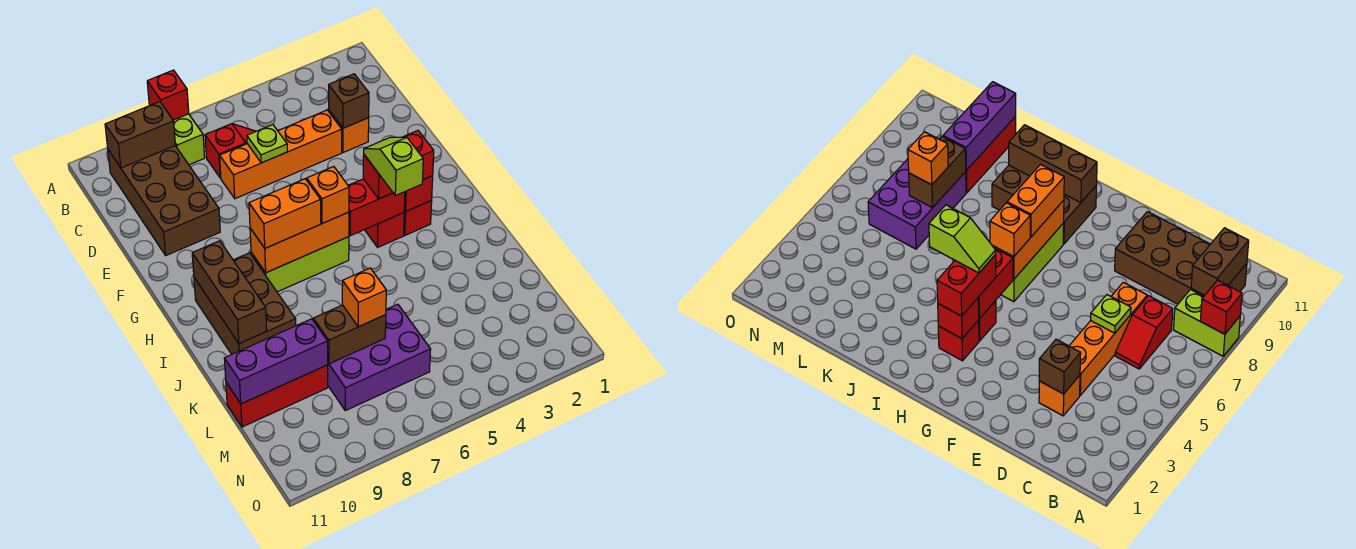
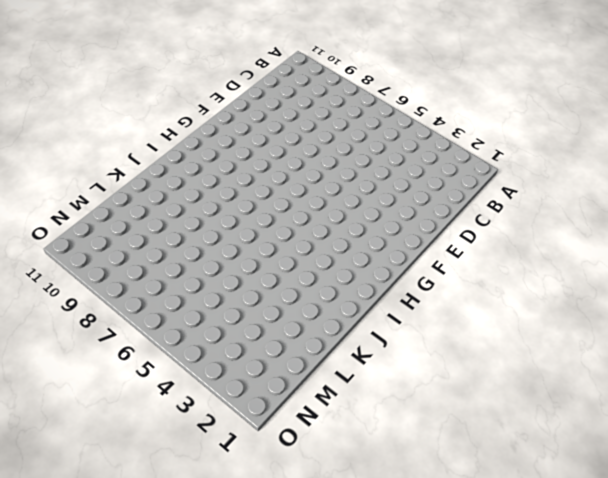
none -> lime brick A8:B8 level 1
none -> brown brick B9:E10 level 1
none -> red slope C6:C7 level 1 top 7

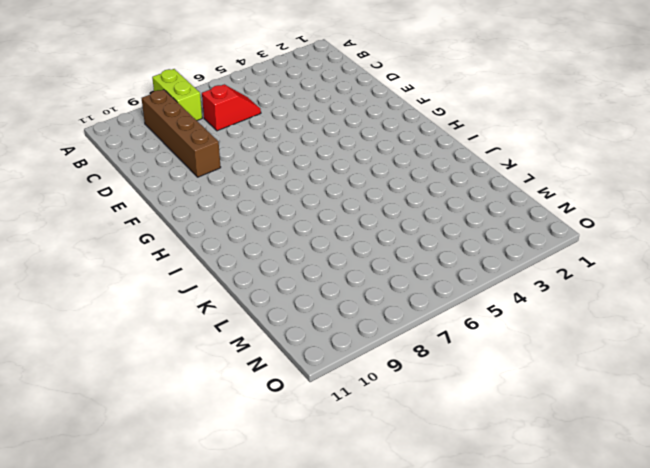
brown brick B9:E9 level 1 -> brown brick B9:E10 level 1
none -> orange brick D3 level 1
none -> orange brick D4:D7 level 1
none -> red brick H3 level 1

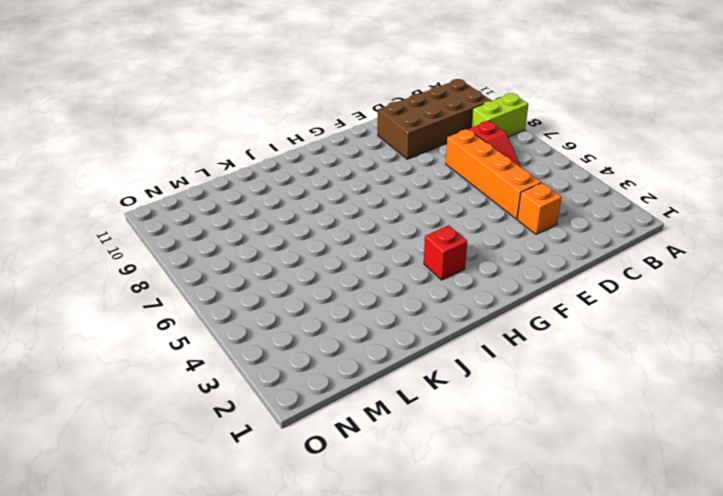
none -> red brick H4 level 1
none -> lime brick H6:H8 level 1
none -> brown brick H9:J10 level 1

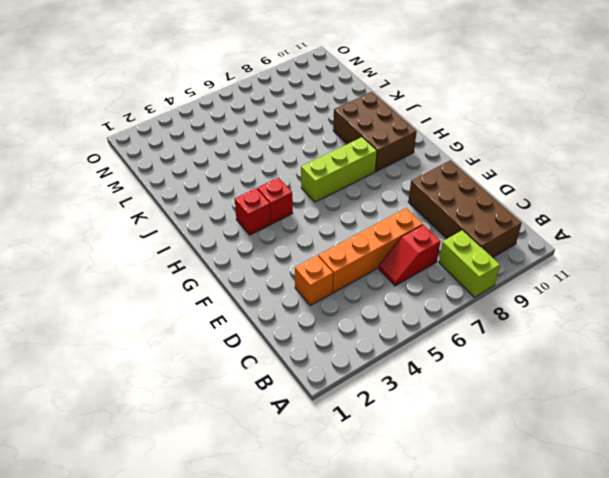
none -> purple brick L6:M8 level 1
none -> red brick L9:L11 level 1
none -> red brick A8 level 2

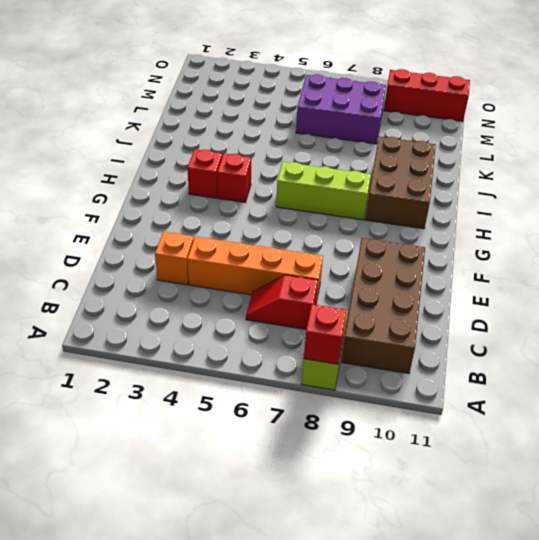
red brick N9:N11 level 1 -> red brick L9:L11 level 1
none -> brown brick B9:B10 level 2
none -> brown brick D3 level 2
none -> lime plate D6 level 2

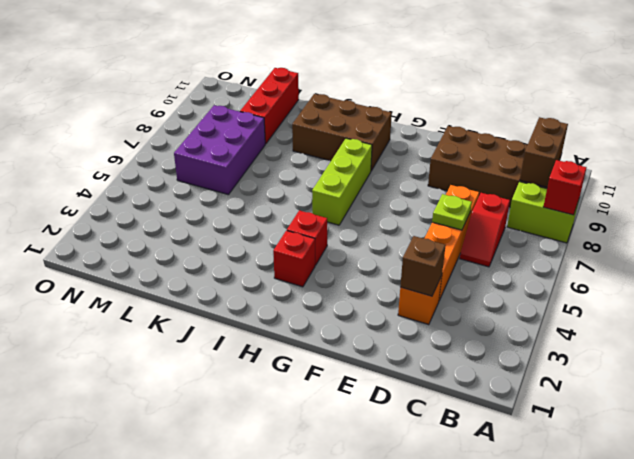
none -> red brick H3 level 2
none -> red brick H4:H5 level 2
none -> orange brick H6:H8 level 2

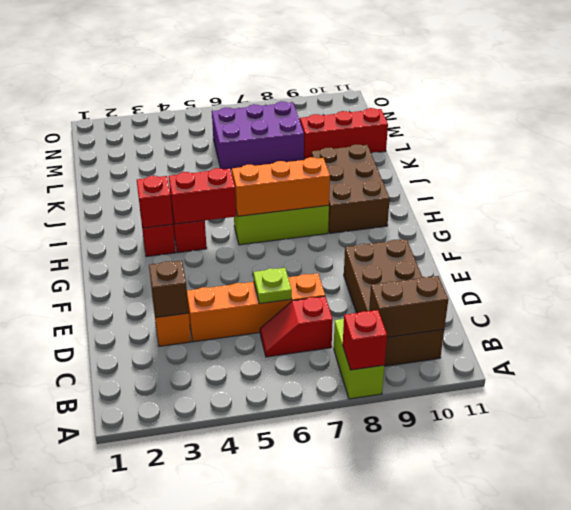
none -> brown brick H10:J10 level 2
none -> brown brick L7:L8 level 2
none -> purple brick L9:L11 level 2

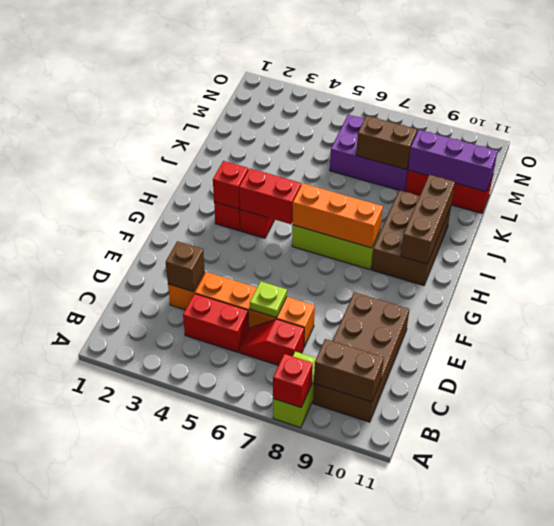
red brick C4:C5 level 1 -> red brick H3:H4 level 3
none -> orange brick H6 level 3
none -> orange brick H7:H8 level 3
none -> orange brick L7 level 3

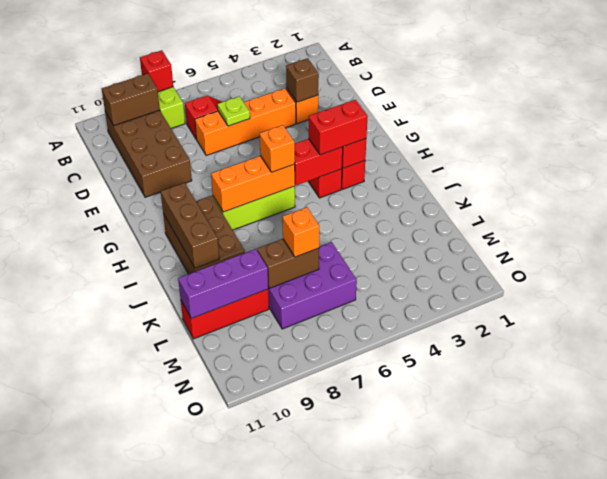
none -> orange brick H7:H8 level 3
none -> lime slope H4:I4 level 4 top I

